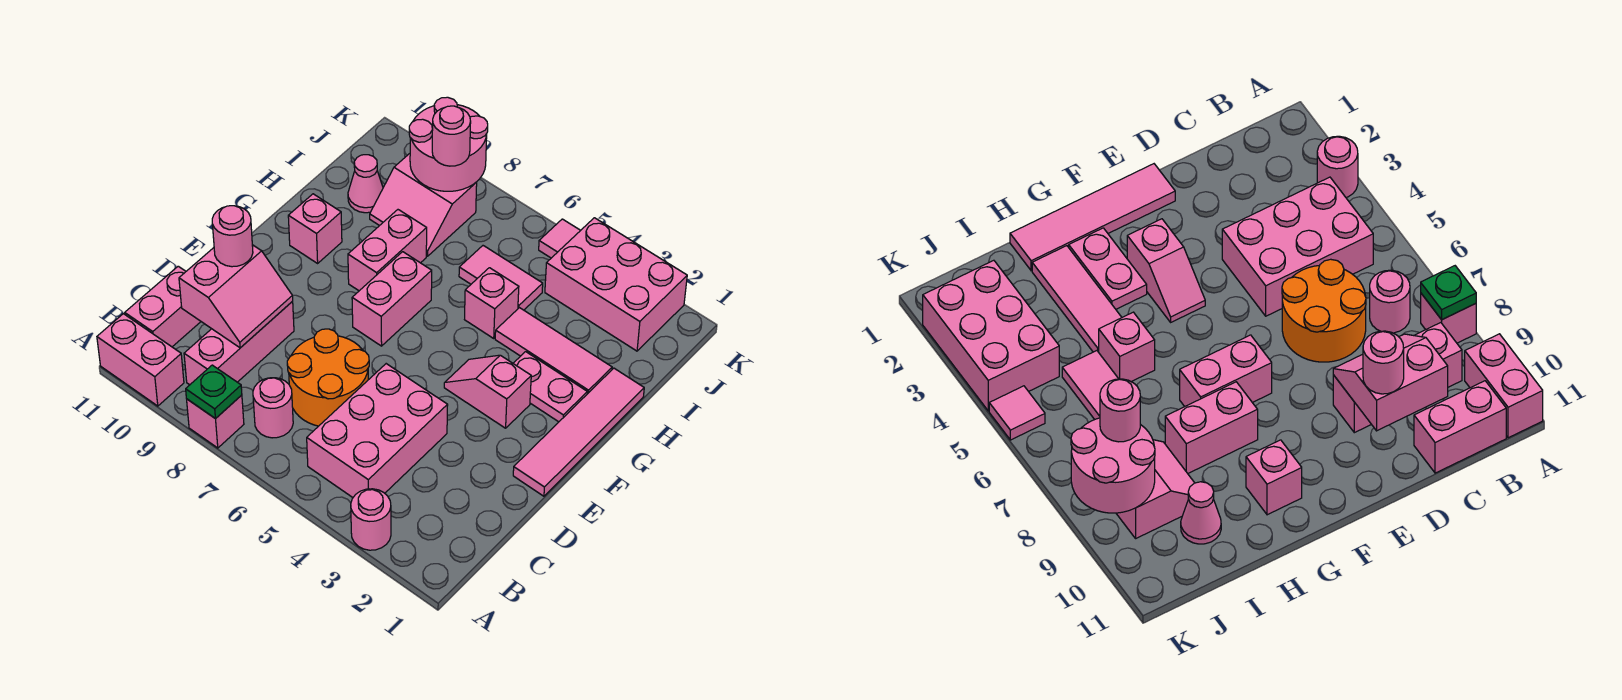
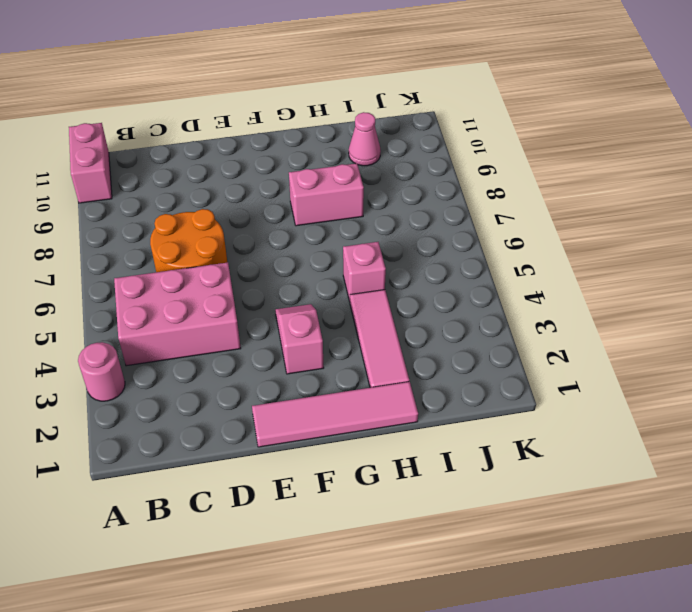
none -> pink brick A8 level 1
none -> pink round brick B7 level 1
none -> pink brick B9:D9 level 1

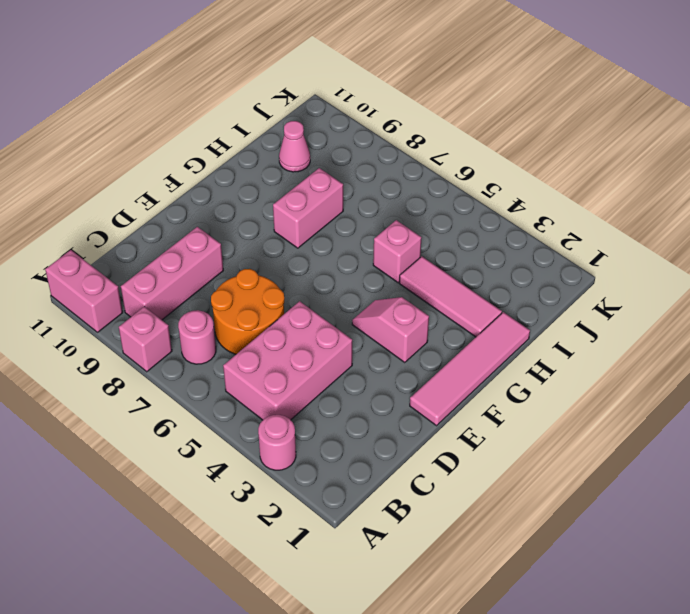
none -> pink brick B11:C11 level 1
none -> pink brick F7:G7 level 1
none -> pink plate G2:G3 level 1

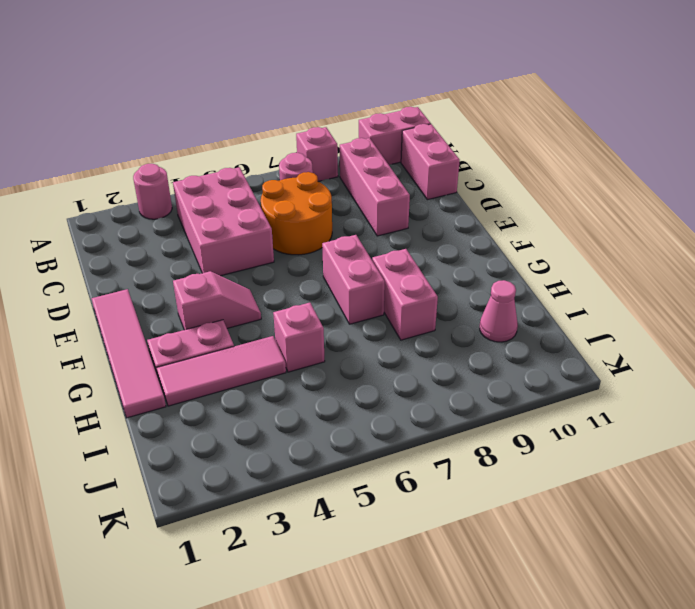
none -> pink brick G10 level 1
none -> pink tile I5:I6 level 1
none -> pink slope I8:J9 level 1 top J

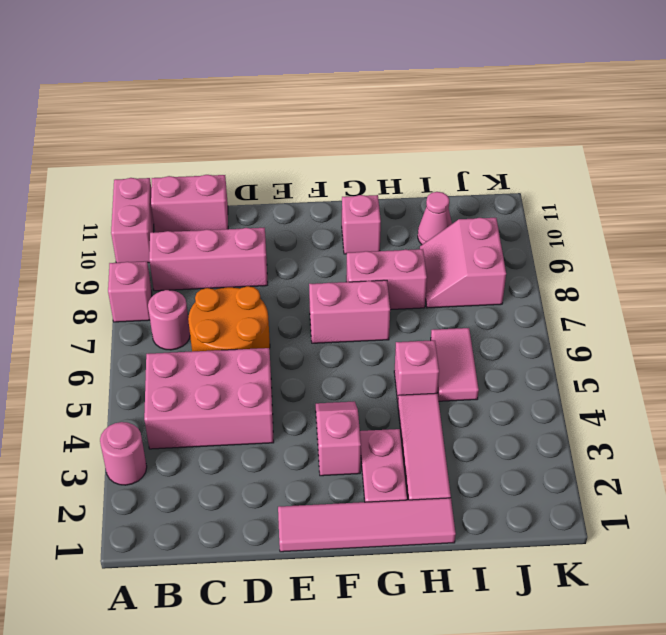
none -> pink brick J2:K4 level 1
none -> pink tile K5 level 1
none -> green plate A8 level 2

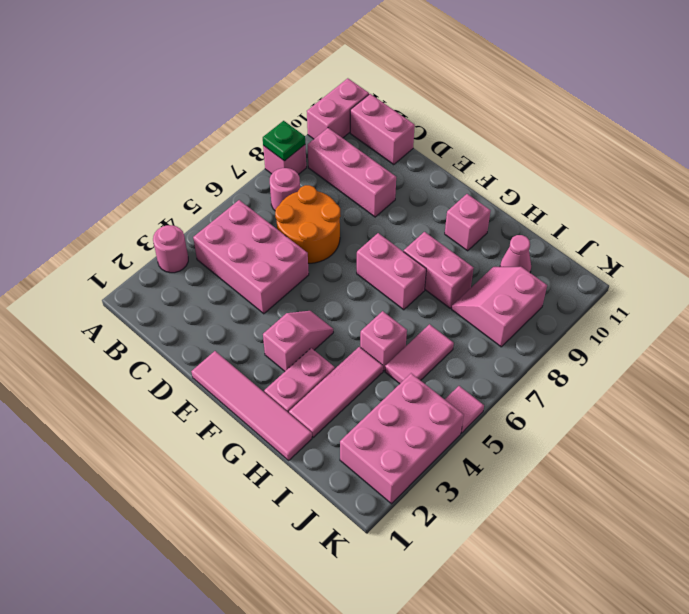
none -> pink slope C9:D10 level 2 top 10
none -> pink round brick J8:K9 level 2
none -> pink round brick D10 level 3

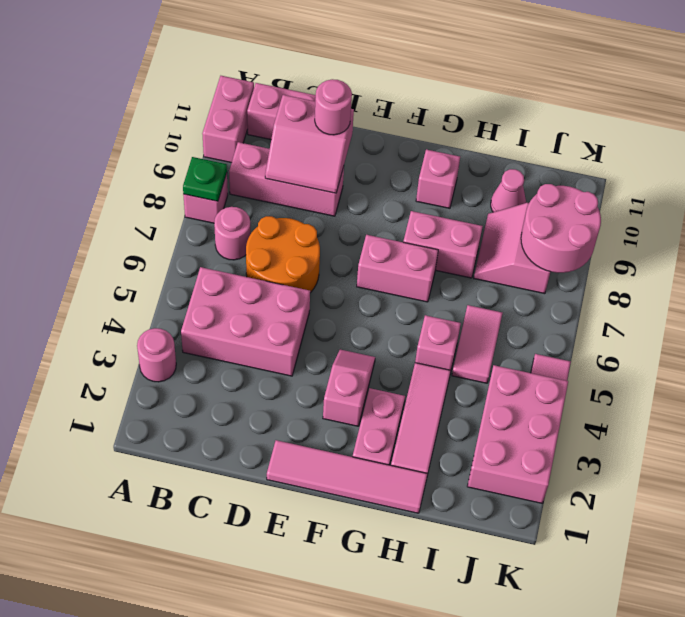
none -> pink round brick J8 level 3

